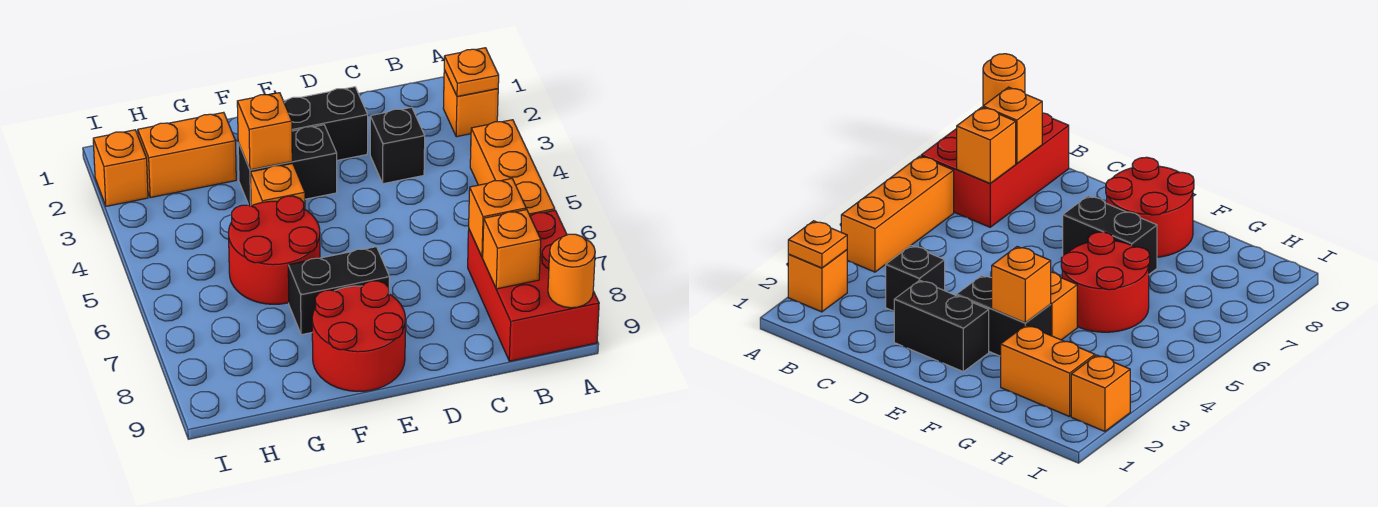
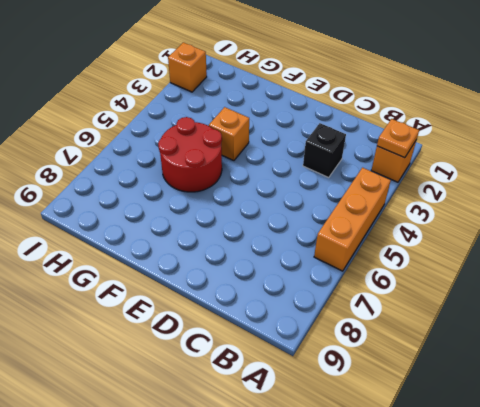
none -> red brick A7:B9 level 1
none -> black brick D2:E2 level 1
none -> black brick E3:F3 level 1

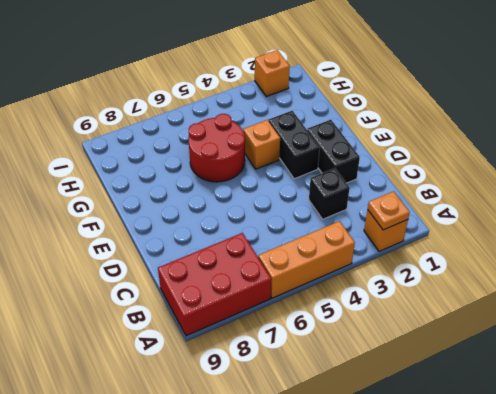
none -> black brick E7:F7 level 1
none -> red round brick E8:F9 level 1
none -> orange brick G2:H2 level 1

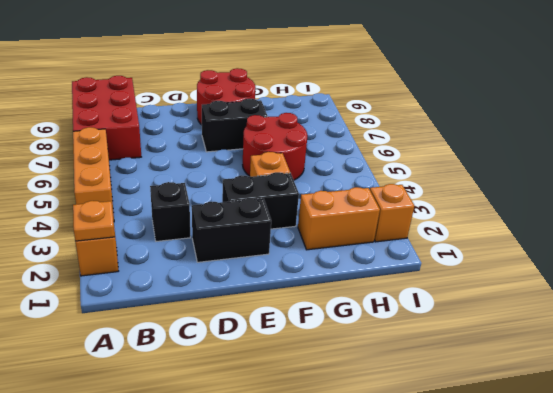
none -> orange round brick A9 level 2
none -> orange brick B7 level 2
none -> orange brick B8 level 2

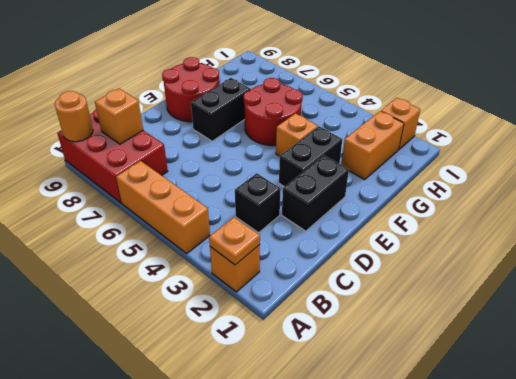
none -> orange brick B7 level 2
none -> orange brick F3 level 2

